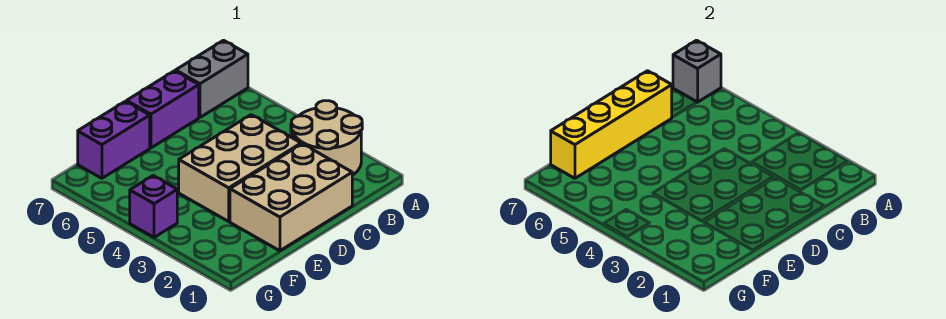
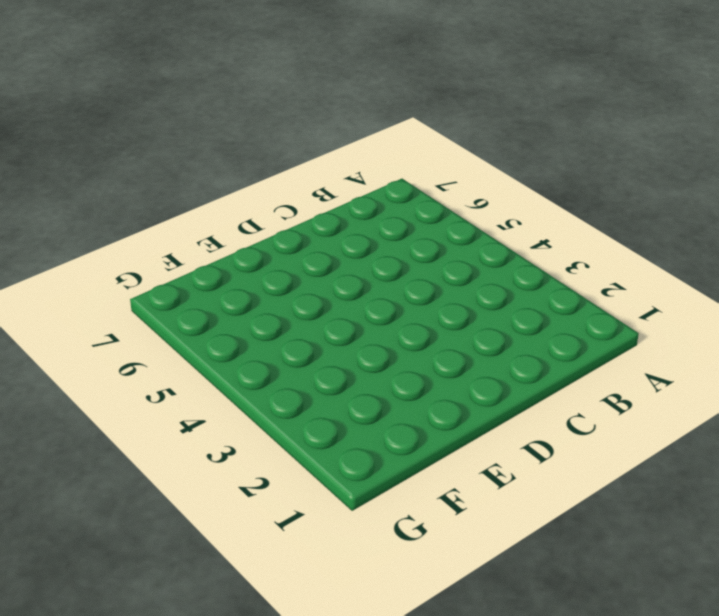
none -> tan round brick A2:B3 level 1
none -> grey brick A7:B7 level 1

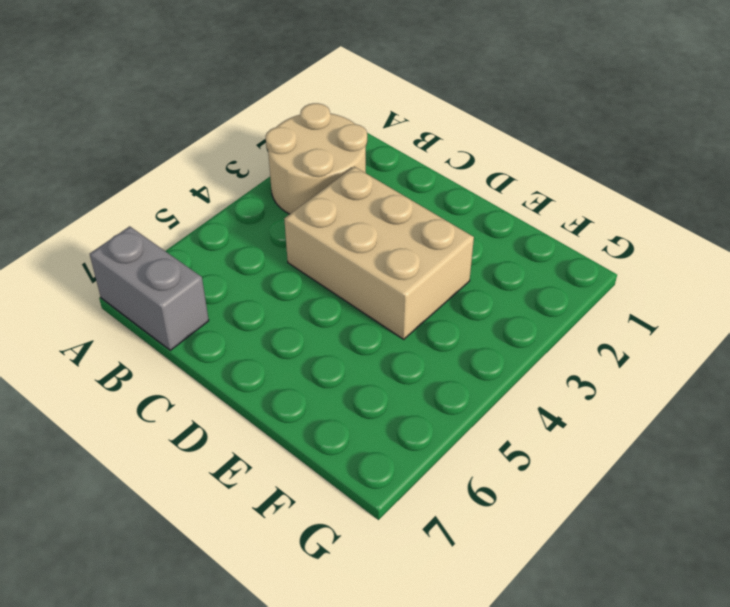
none -> tan brick C1:E2 level 1
none -> purple brick C7:D7 level 1

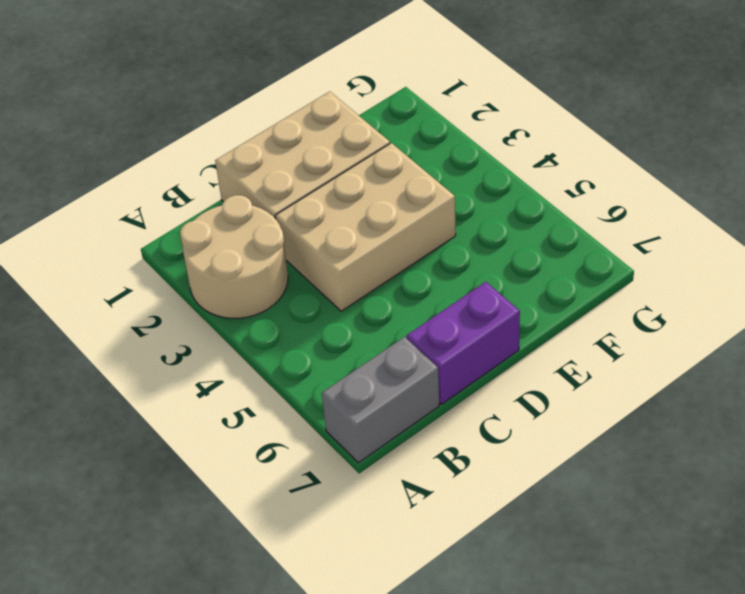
none -> purple brick E7:F7 level 1
none -> purple brick G4 level 1

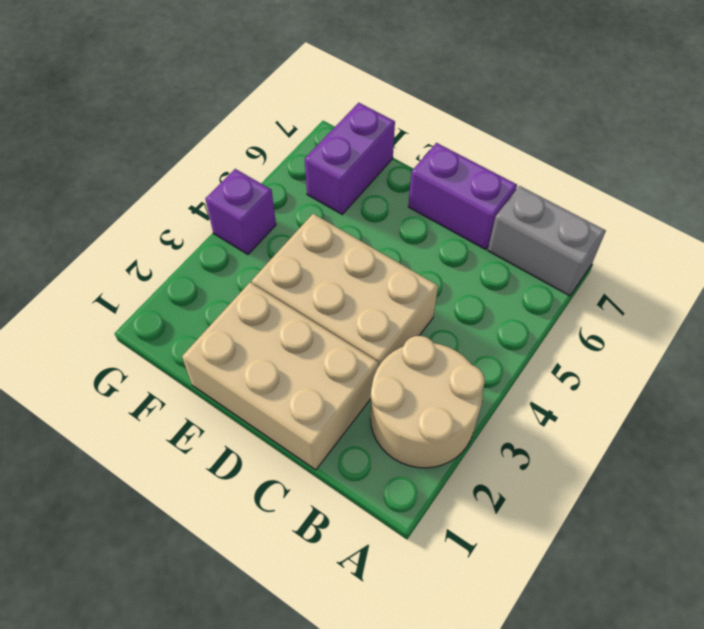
purple brick F6:F7 level 1 -> purple brick E7:F7 level 1
none -> grey brick A7 level 2
none -> yellow brick C7:F7 level 2

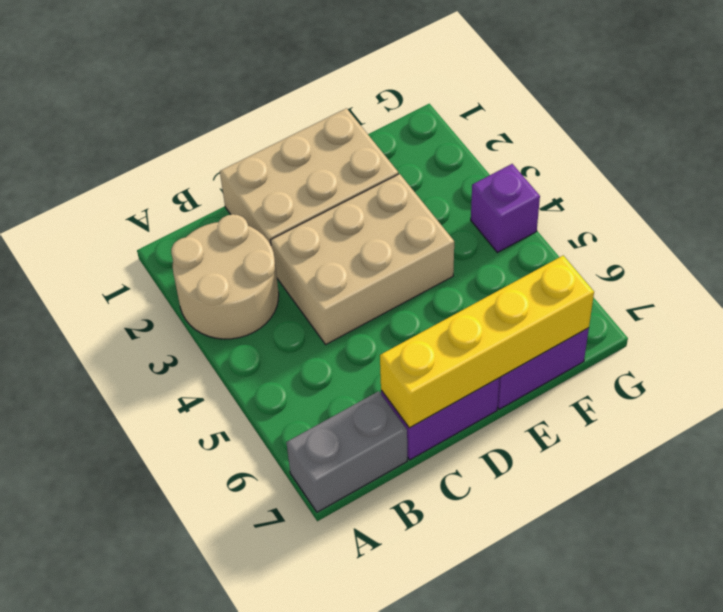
none -> grey brick A7 level 2

